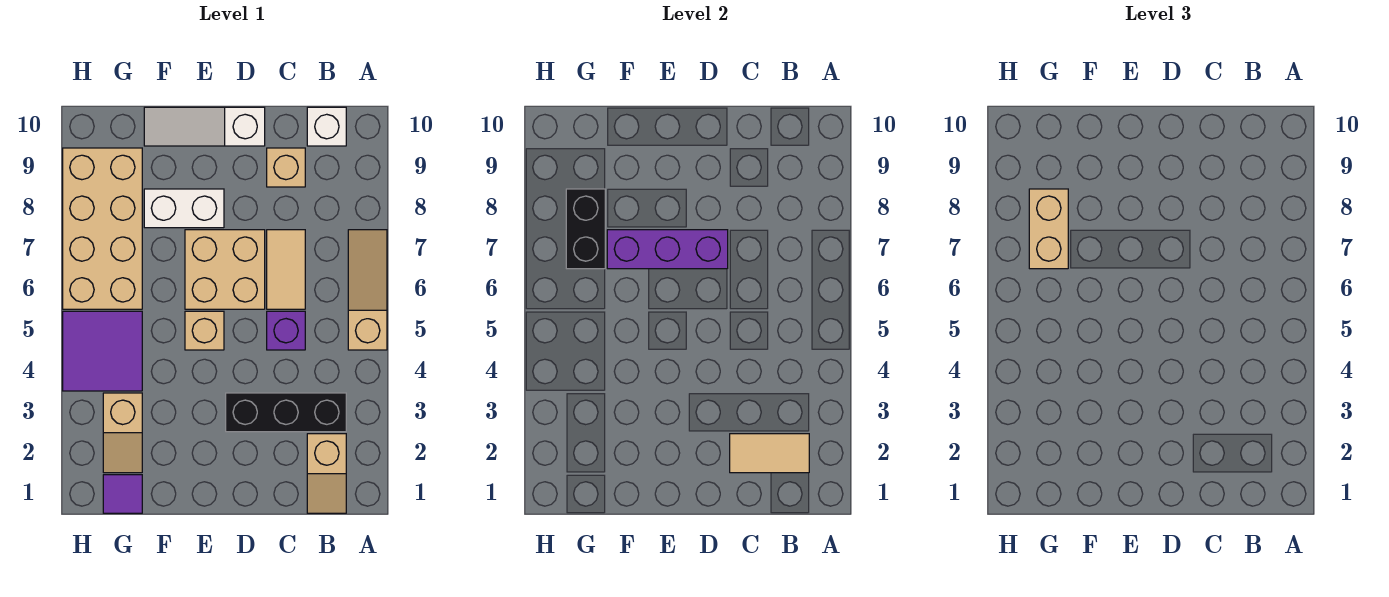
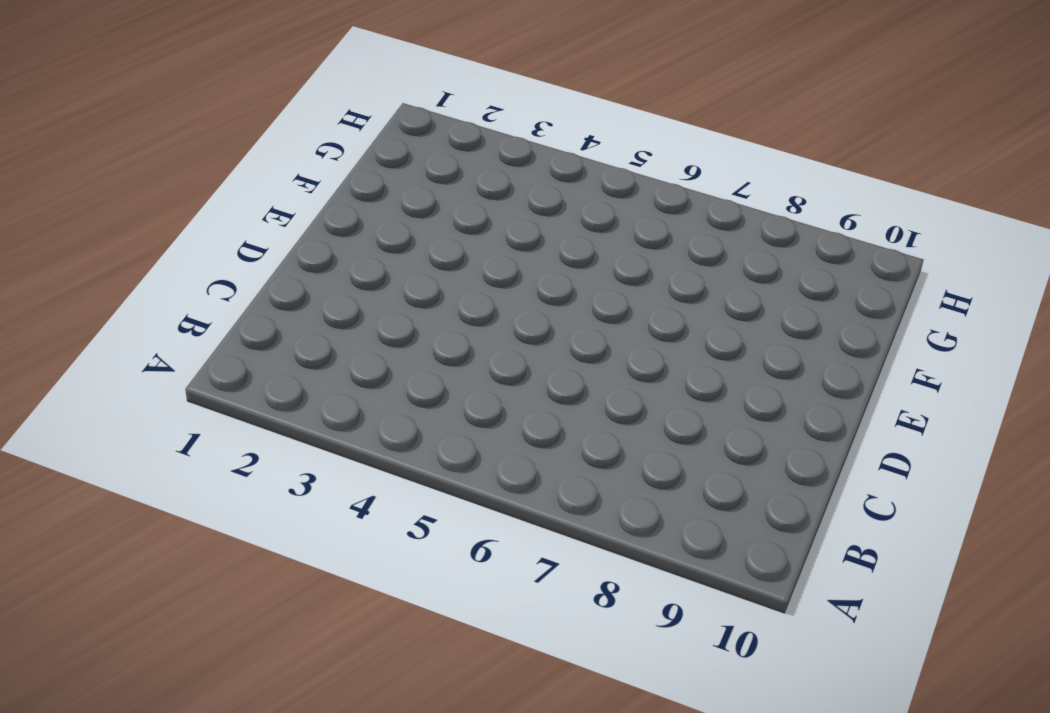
none -> tan slope A5:A7 level 1 top 5
none -> tan slope B1:B2 level 1 top 2
none -> black brick B3:D3 level 1

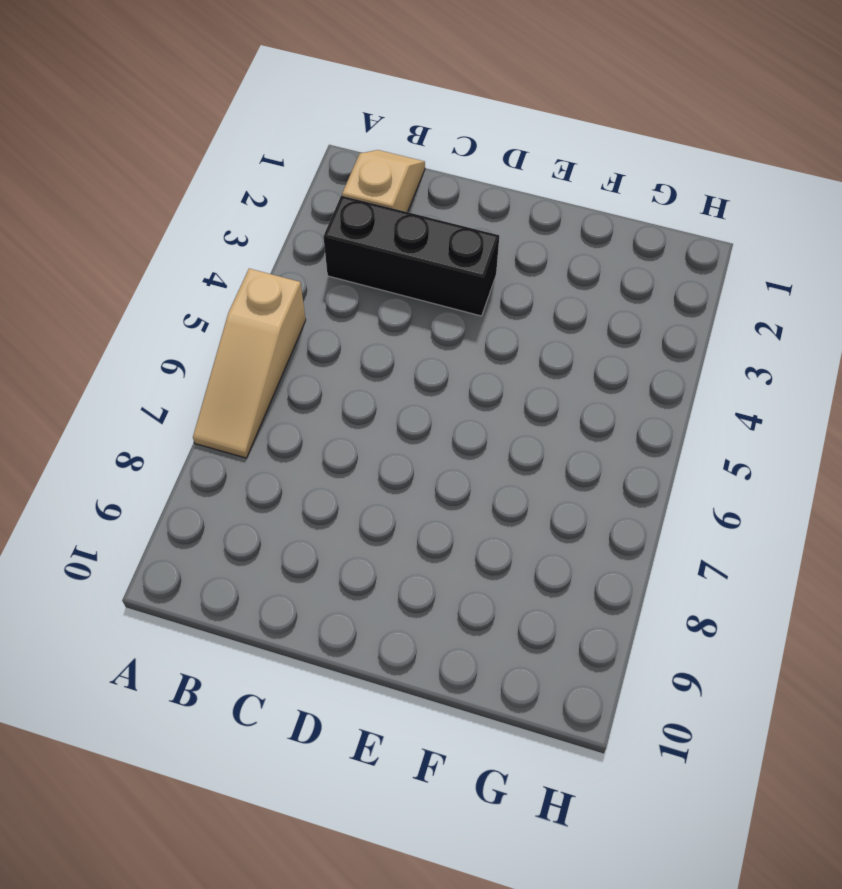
none -> white brick B10 level 1
none -> purple brick C5 level 1
none -> tan tile C6:C7 level 1

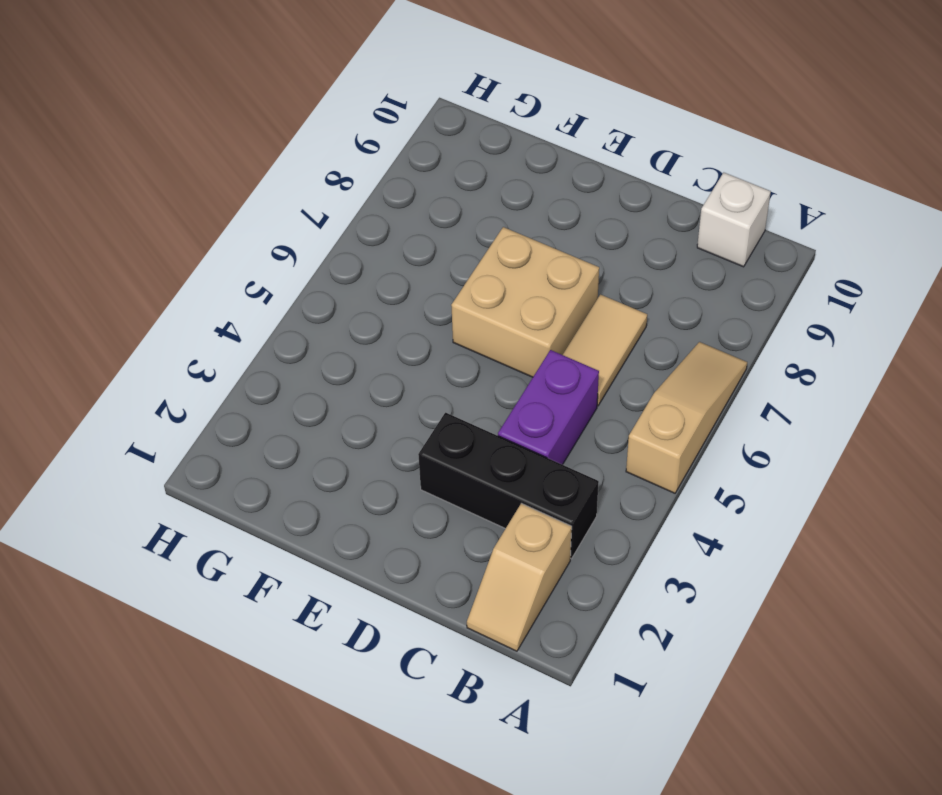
purple brick C4:C5 level 1 -> purple brick C5 level 1
none -> tan brick C9 level 1
none -> white slope D10:F10 level 1 top D
none -> tan brick E5 level 1

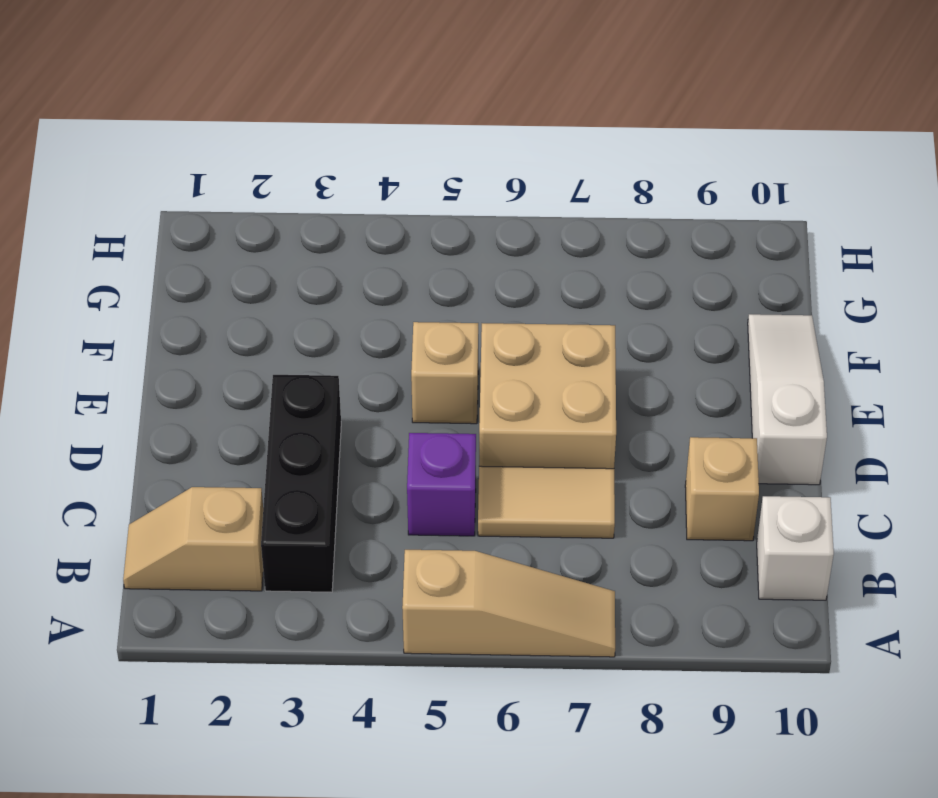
none -> white brick E8:F8 level 1
none -> purple tile G1 level 1
none -> tan slope G2:G3 level 1 top 3

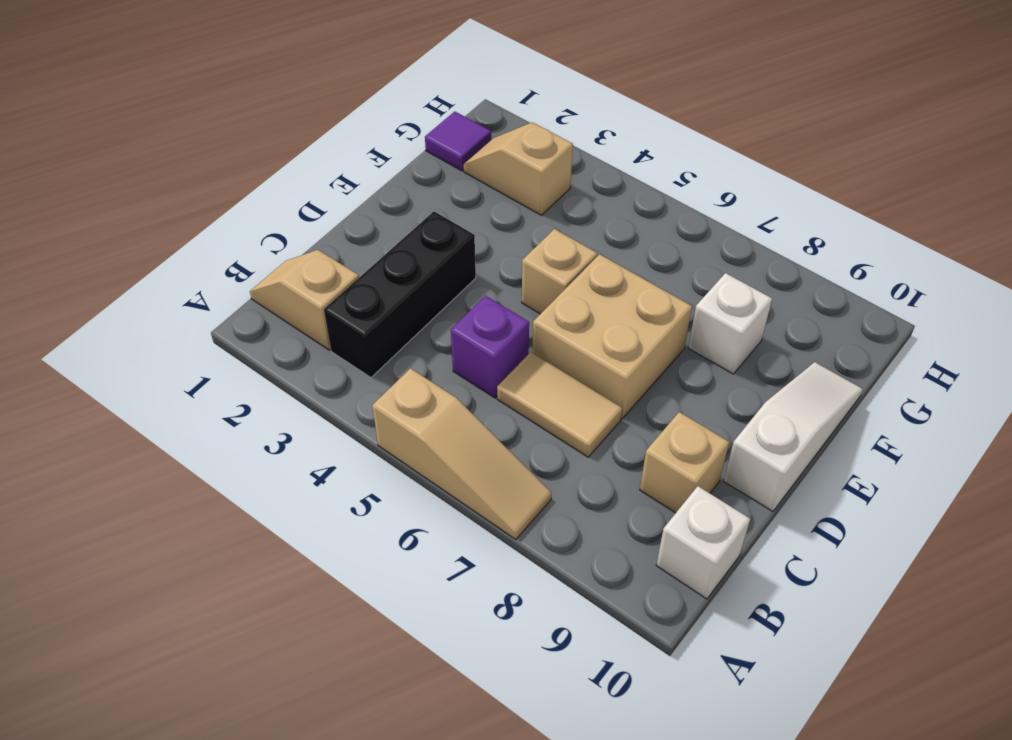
white brick F8 level 1 -> white brick E8:F8 level 1
none -> purple tile G4:H5 level 1
none -> tan brick G6:H9 level 1
none -> tan tile B2:C2 level 2

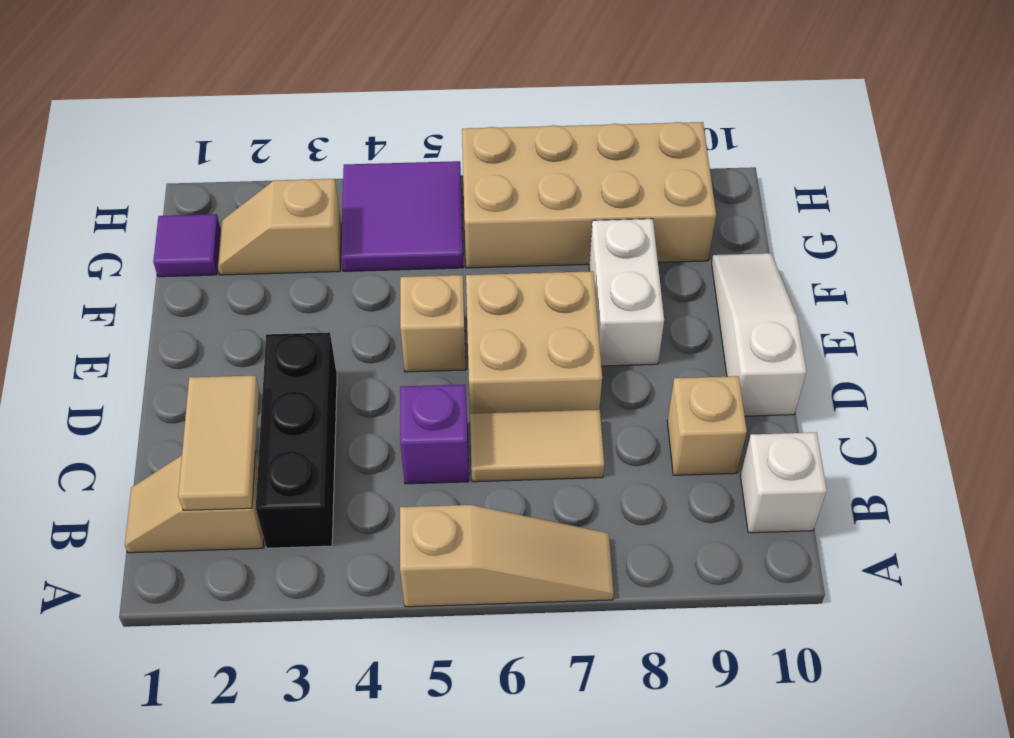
none -> purple brick D7:F7 level 2
none -> black brick G7:G8 level 2
none -> tan brick G7:G8 level 3

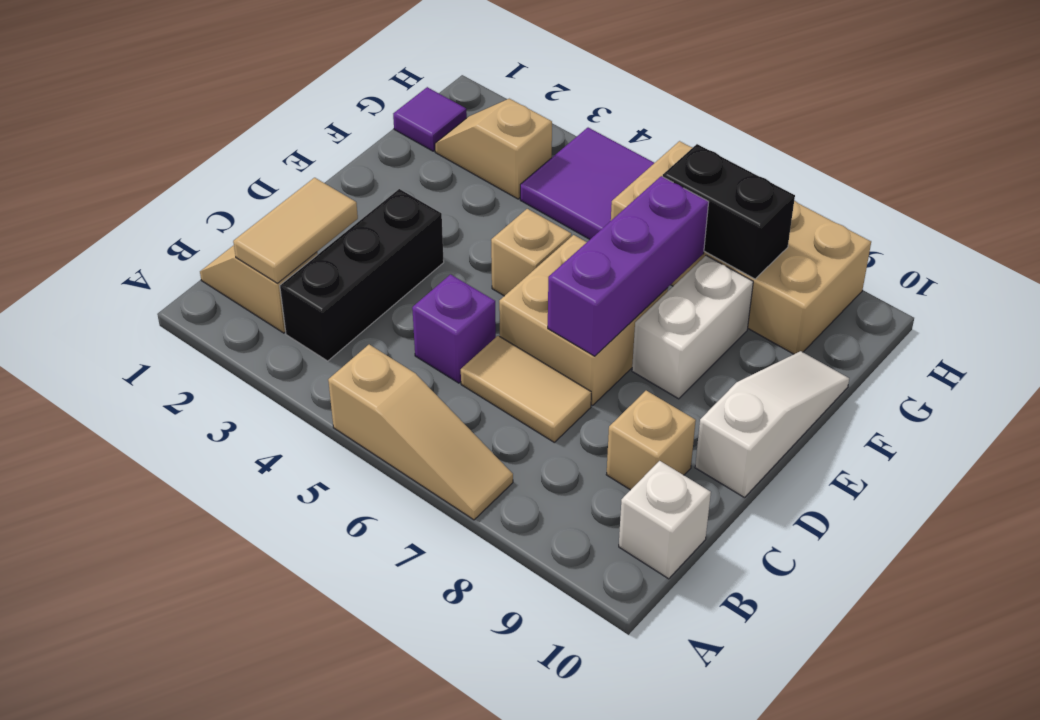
none -> tan brick G7:G8 level 3

